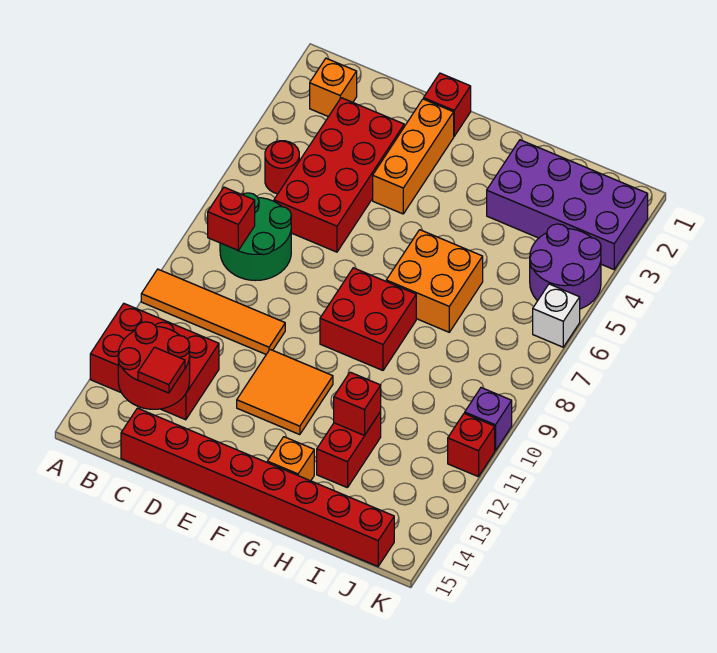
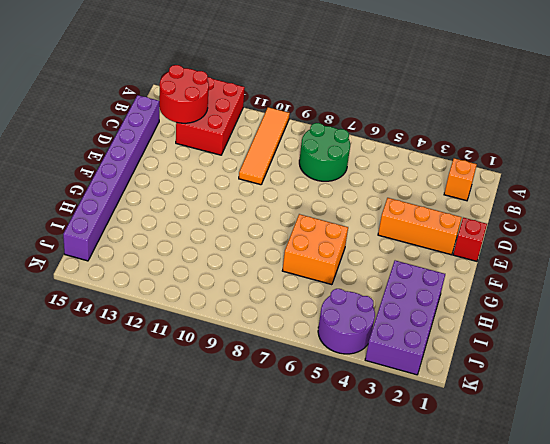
purple brick C15:J15 level 1 -> red brick C15:J15 level 1
none -> red round brick B5 level 1
none -> red brick C3:D6 level 1
none -> orange tile E11:F12 level 1

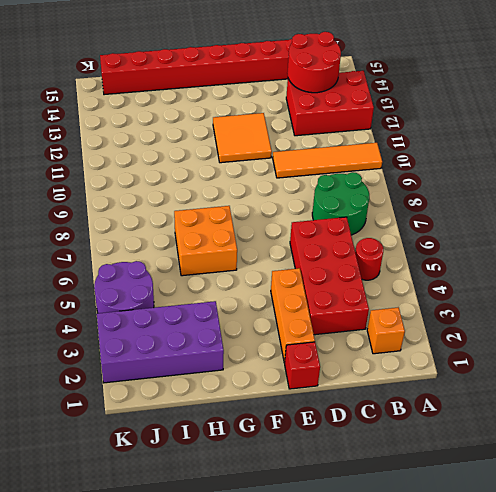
none -> red brick F8:G9 level 1
none -> orange brick G14 level 1
none -> red brick H12:H13 level 1

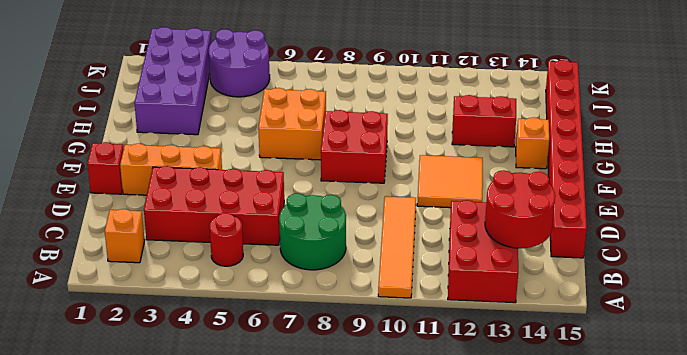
none -> white brick K6 level 1
none -> purple brick K10 level 1
none -> red brick K11 level 1

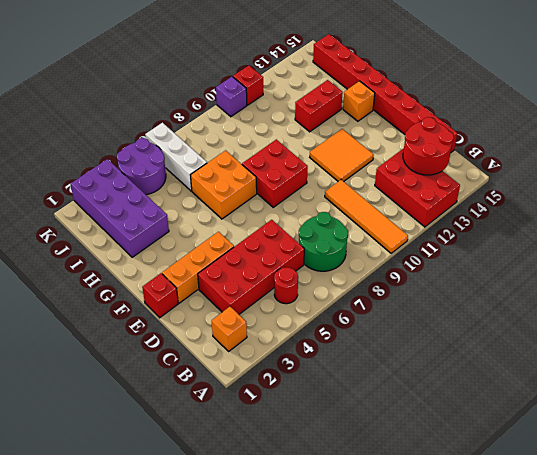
white brick I6:K6 level 1 -> white brick K6 level 1
none -> red brick B8 level 2
none -> red brick H12 level 2
none -> red tile C14 level 3

